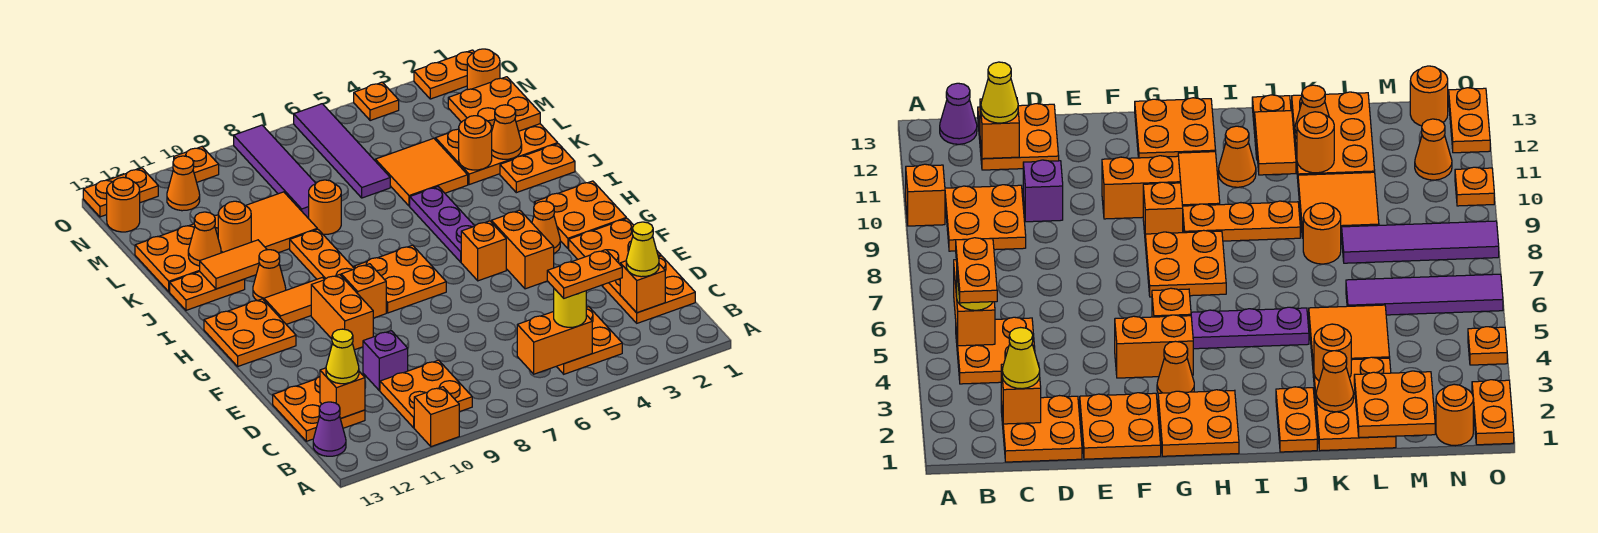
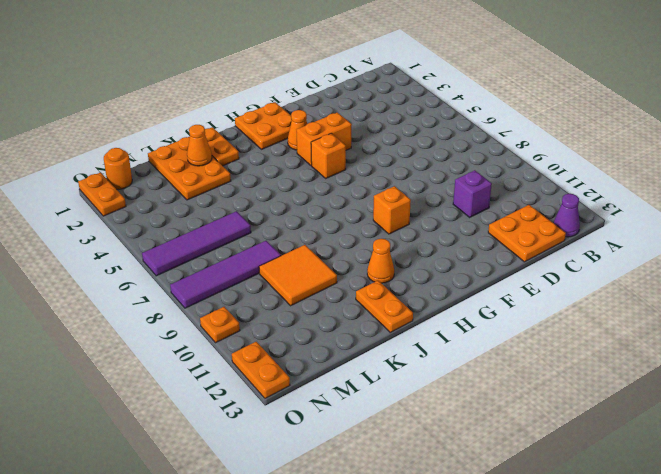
none -> orange brick A10 level 1
none -> orange plate B4:C5 level 1
none -> orange plate B9:C10 level 1
none -> orange plate C1:D2 level 1

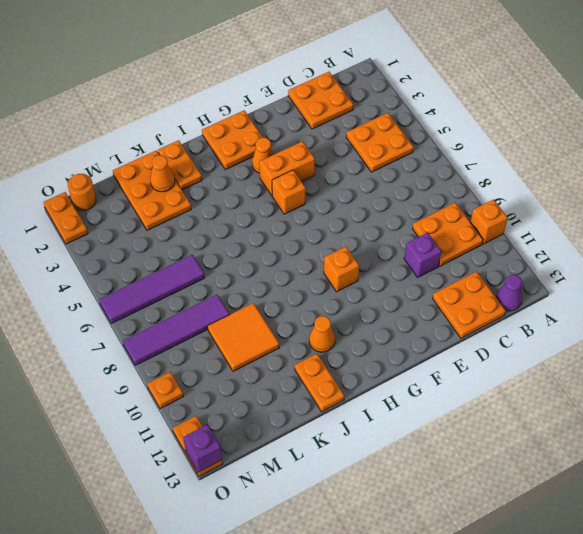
purple brick O13 level 2 -> none
none -> orange plate E1:F2 level 1
none -> orange brick F10:G10 level 1
none -> orange plate G7:H8 level 1
none -> orange plate G12:H13 level 1

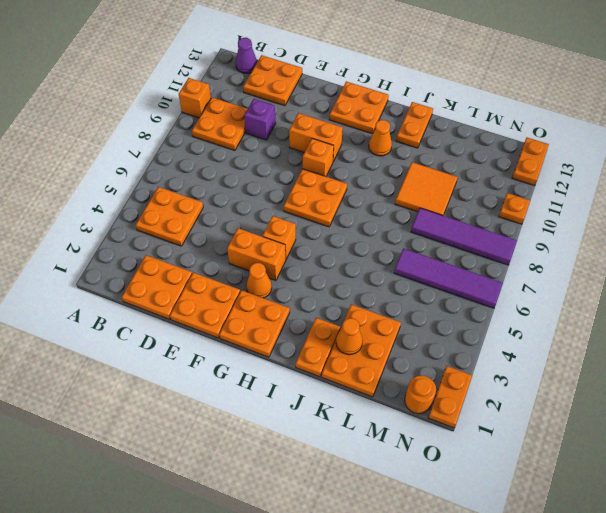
none -> purple plate H5:J5 level 1
none -> orange plate H9:J9 level 1
none -> orange tile H10:H11 level 1
none -> orange tile K4:L5 level 1

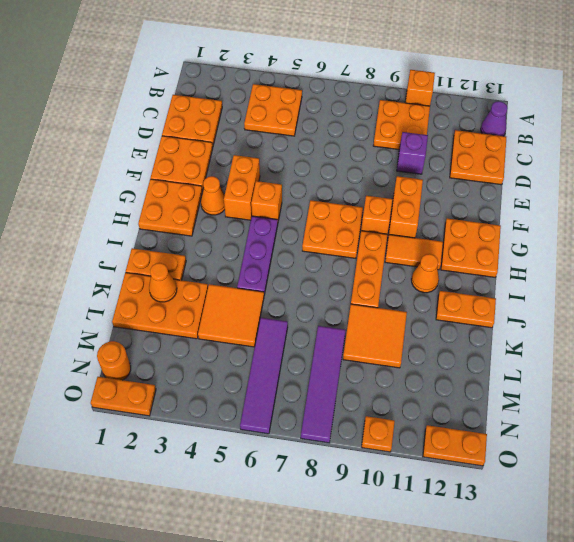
none -> orange round brick K8 level 1
none -> orange plate K11:L13 level 1
none -> orange cone N11 level 1
none -> orange round brick N13 level 1

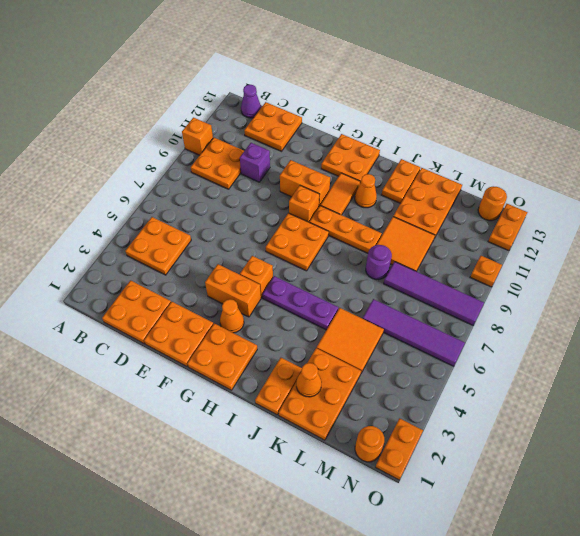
purple round brick K8 level 1 -> orange round brick K8 level 1
none -> orange cone N11 level 1
none -> orange plate O4 level 1
none -> orange brick B5:B6 level 2
none -> orange brick C2 level 2

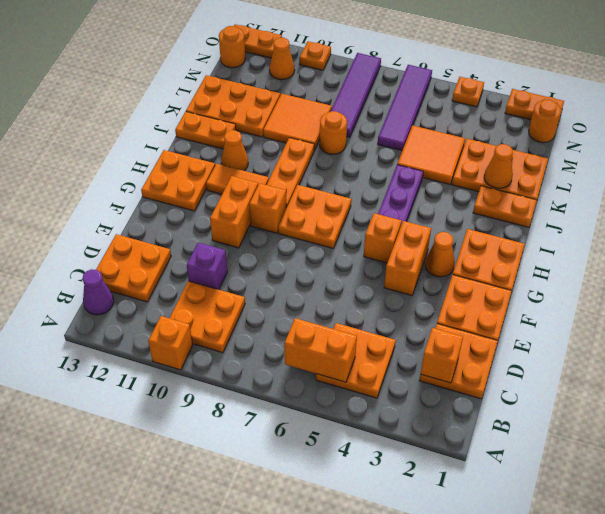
none -> orange brick C12 level 2
none -> orange tile J11:J12 level 2
none -> orange round brick K3 level 2
none -> orange round brick K11 level 2

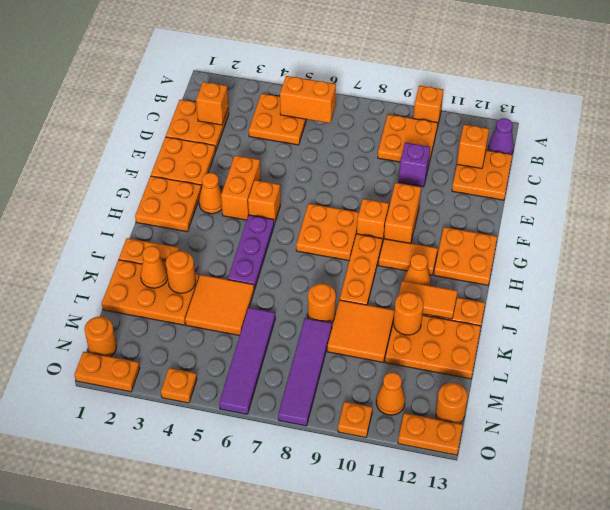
none -> orange cone K12 level 2
none -> orange plate L1:M2 level 2
none -> yellow round brick B5 level 3
none -> yellow cone C2 level 3

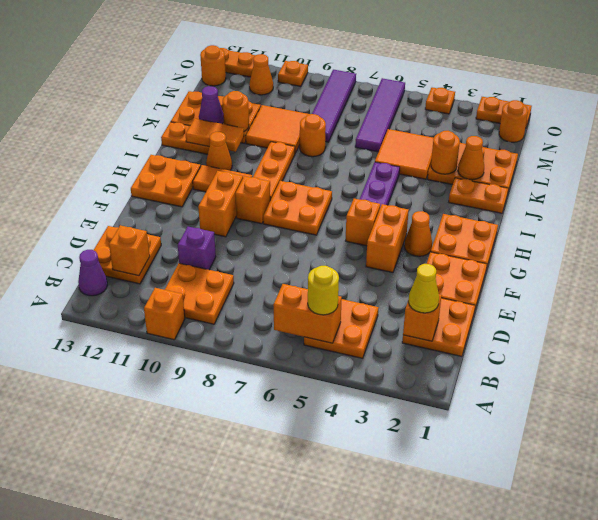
purple cone K12 level 2 -> orange cone K12 level 2
none -> orange plate L1:M2 level 2
none -> yellow cone C12 level 3
none -> orange plate B4:B5 level 4

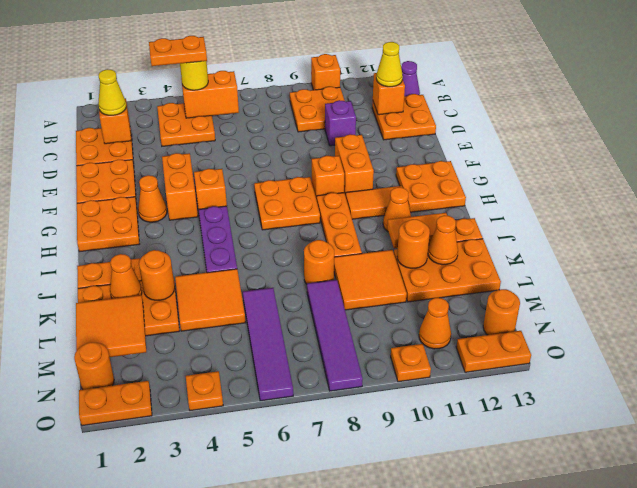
orange tile L1:M2 level 2 -> orange plate L1:M2 level 2

